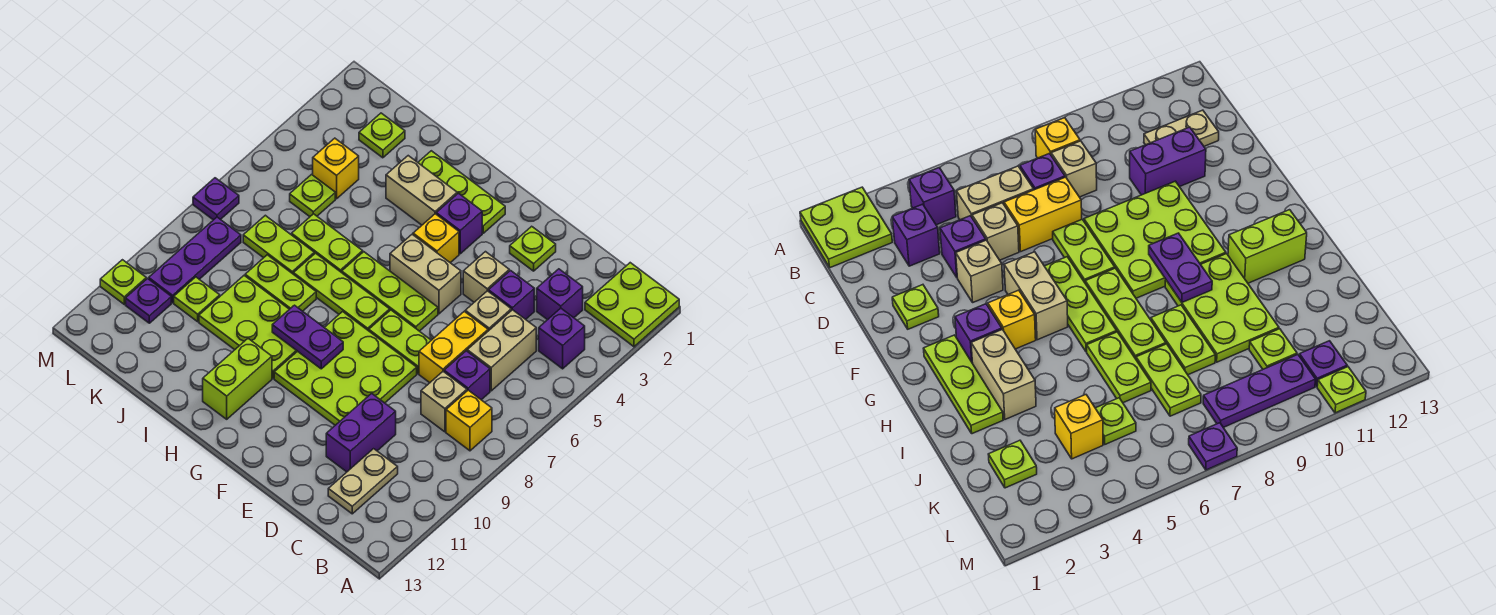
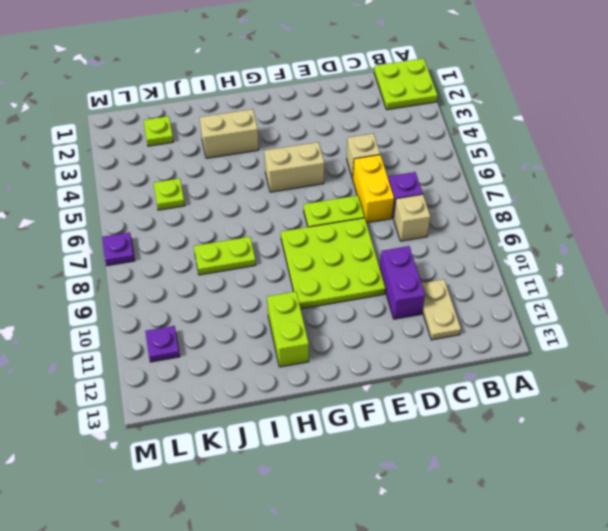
none -> purple brick B4 level 1
none -> yellow brick B8 level 1
none -> purple brick C3 level 1
none -> tan brick C5:C6 level 1

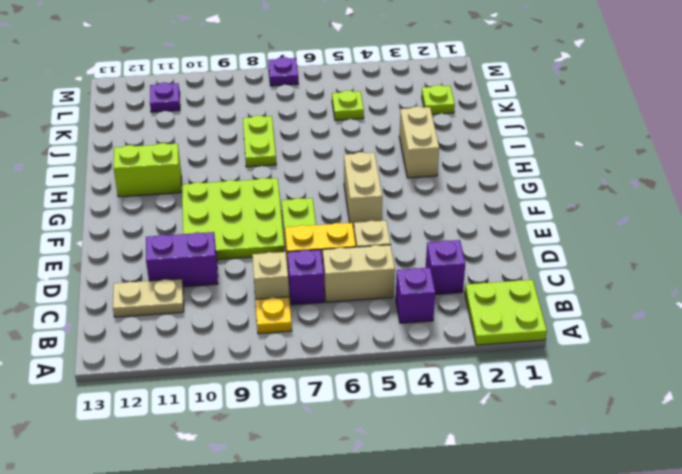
yellow plate B8 level 1 -> yellow brick B8 level 1
none -> purple brick D4 level 1
none -> lime plate E2 level 1
none -> tan brick E4 level 1
none -> lime plate F6:H6 level 1

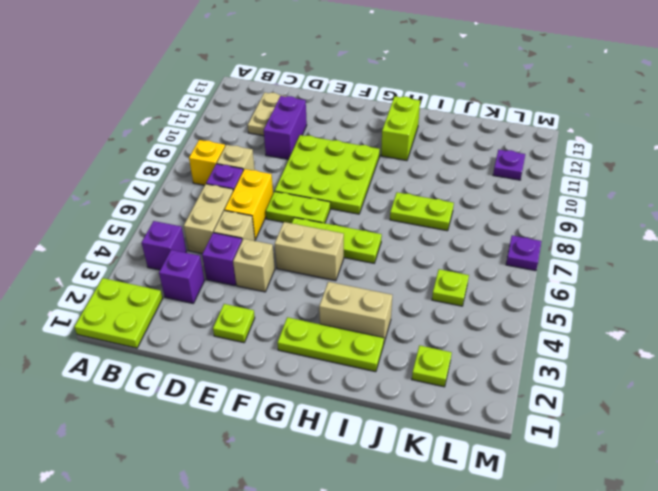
none -> purple brick G3 level 1
none -> yellow brick G4 level 1
none -> lime plate G7:I7 level 1
none -> lime plate H9:J10 level 1

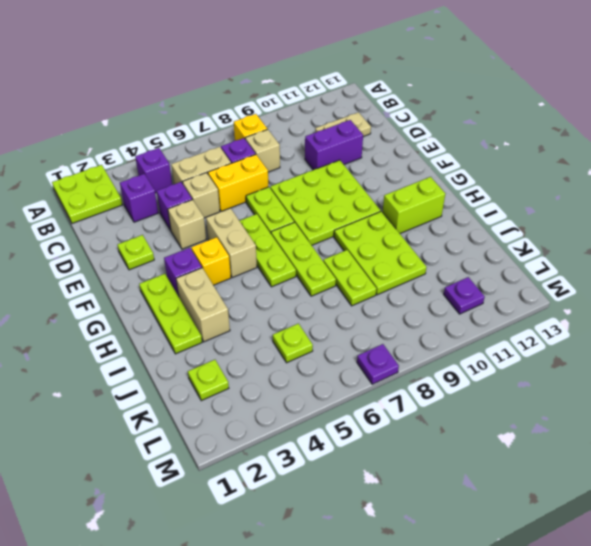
none -> lime plate I6:J6 level 1
none -> lime plate J7:K7 level 1
none -> yellow brick K4 level 1
none -> lime plate K10 level 1

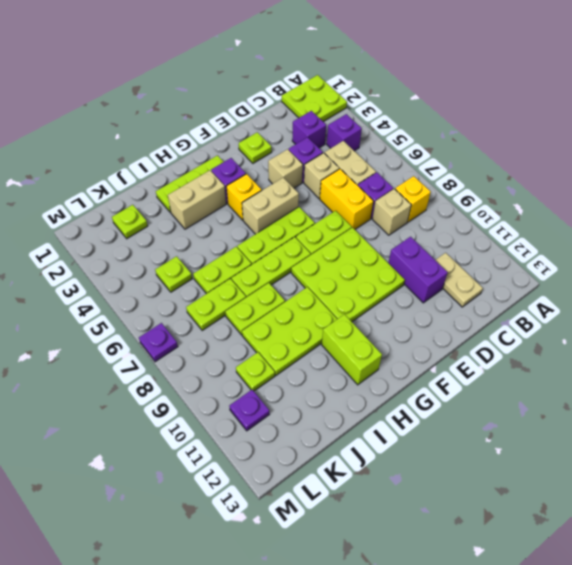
none -> yellow brick K4 level 1
none -> purple plate L8:L10 level 1
none -> lime plate M11 level 1
none -> purple plate G9:H9 level 2

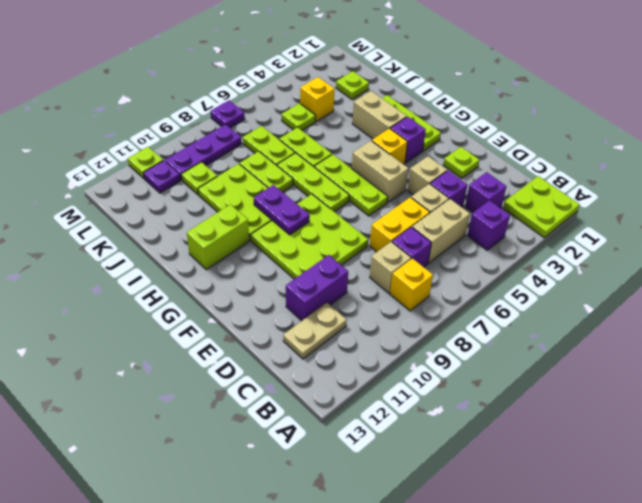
none -> lime plate E7:F7 level 1

